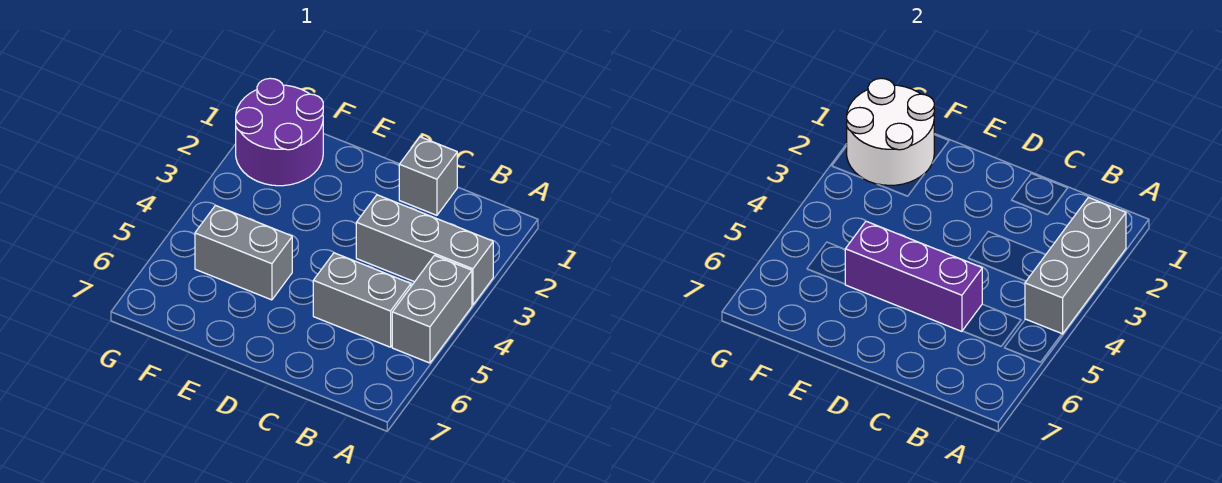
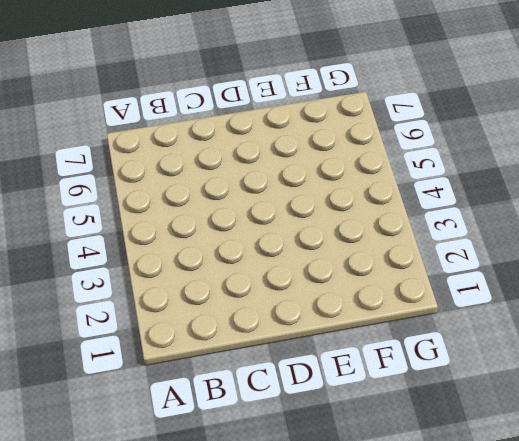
none -> grey brick A3:C3 level 1
none -> grey brick A4:A5 level 1

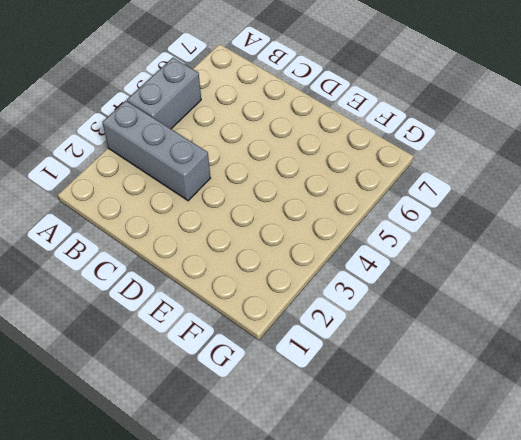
none -> grey brick B5:C5 level 1
none -> grey brick C1 level 1

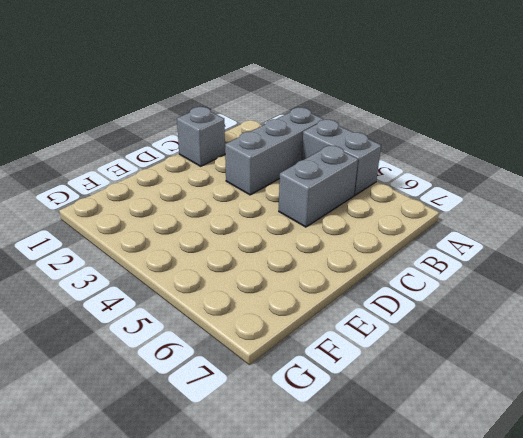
none -> grey brick E5:F5 level 1
none -> purple round brick F1:G2 level 1

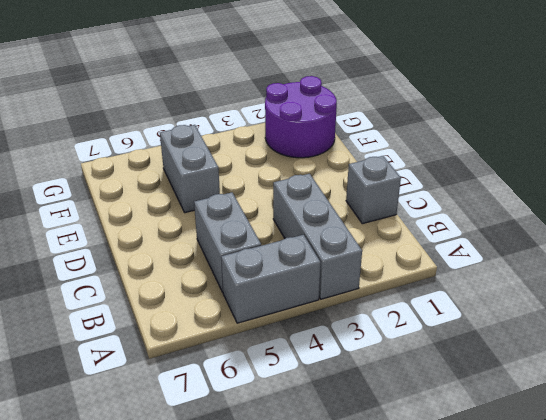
none -> grey brick A2:A4 level 2
none -> purple brick C5:E5 level 2

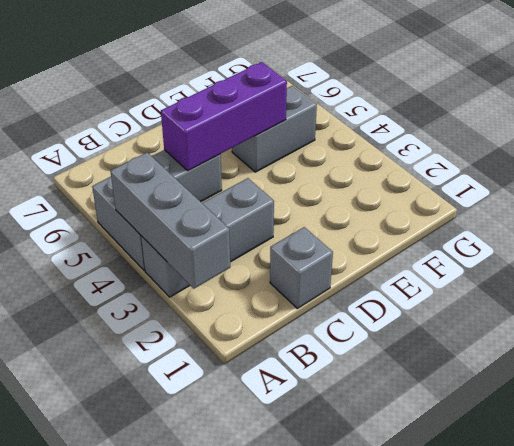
none -> purple round brick F1:G2 level 1
none -> white round brick F1:G2 level 2

